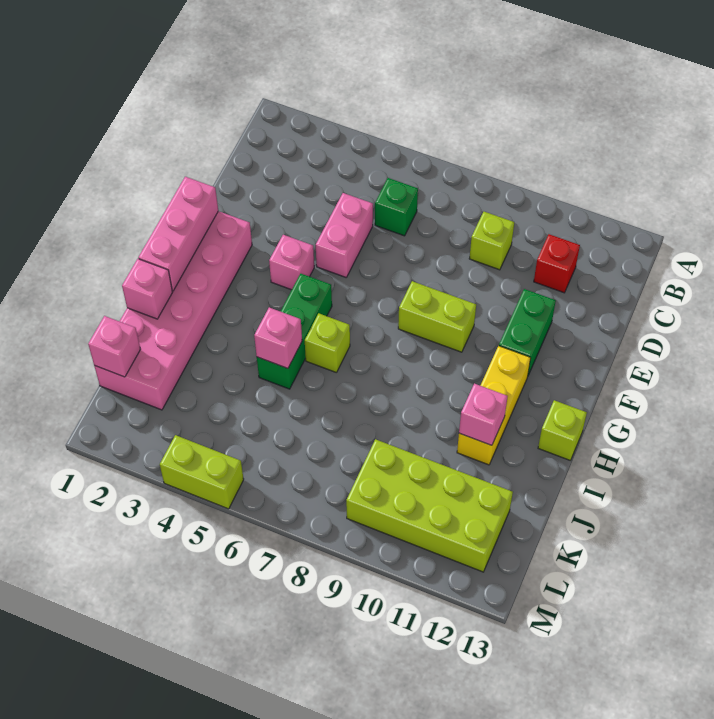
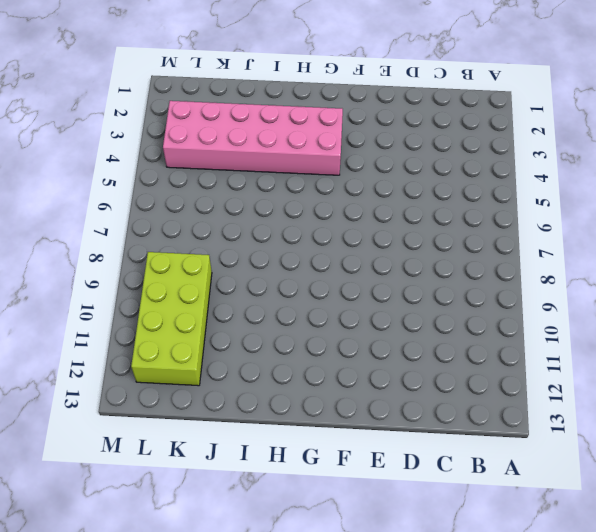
pink brick G3:L4 level 1 -> pink brick F1:K2 level 1
none -> green brick C6 level 1
none -> lime brick C9 level 1
none -> red brick C11 level 1

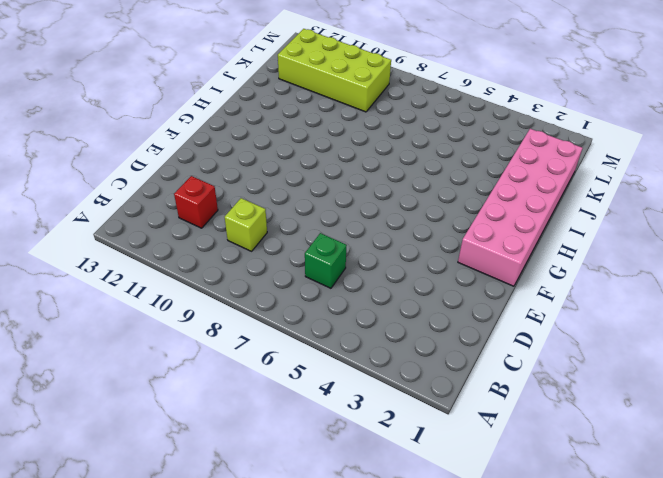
none -> pink brick D5:E5 level 1
none -> green brick E11:F11 level 1
none -> pink brick F4 level 1

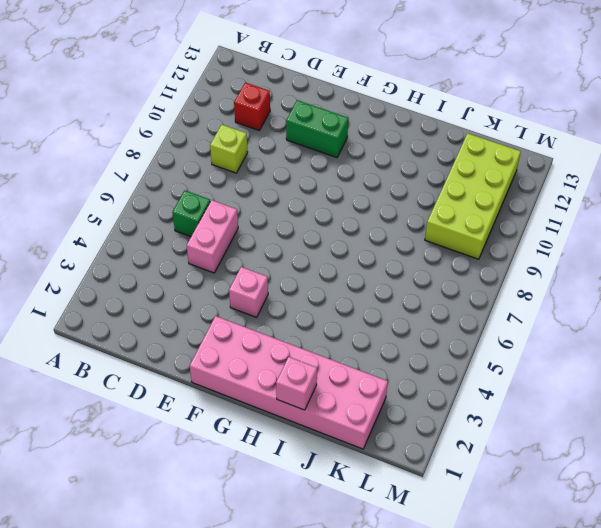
pink brick D5:D6 level 1 -> pink brick D5:E5 level 1
none -> lime brick F8:F9 level 1
none -> green brick G5:I5 level 1
none -> yellow brick G11:I11 level 1

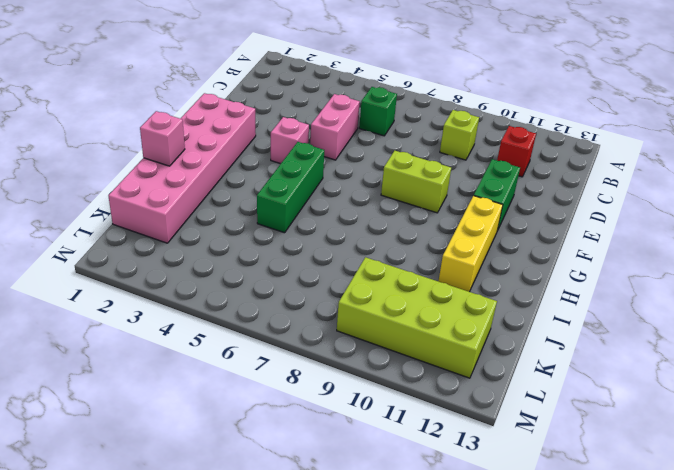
none -> lime brick H6 level 1
none -> lime brick H13 level 1
none -> lime brick M4:M5 level 1

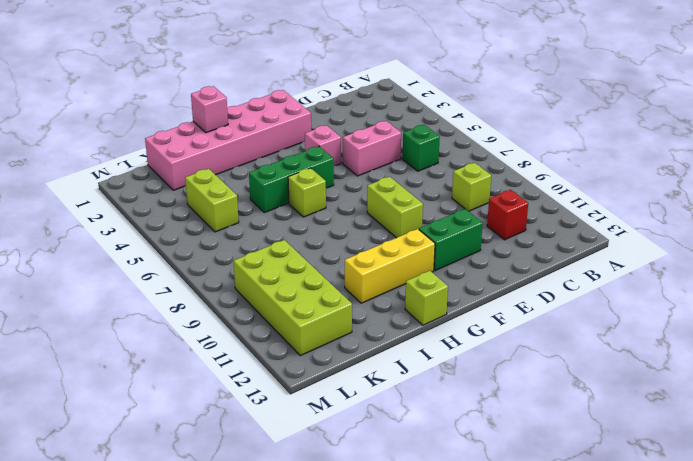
lime brick K4:K5 level 1 -> lime brick M4:M5 level 1
none -> pink brick F1:H1 level 2
none -> pink brick I5 level 2
none -> pink brick I11 level 2

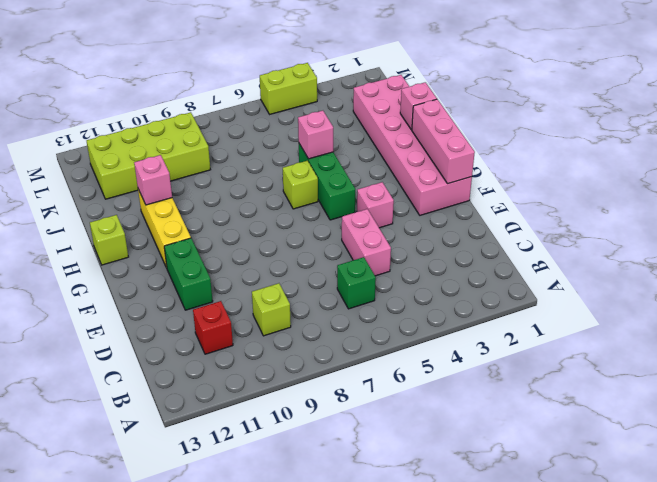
none -> lime brick F8:F9 level 1
none -> pink brick K1 level 2

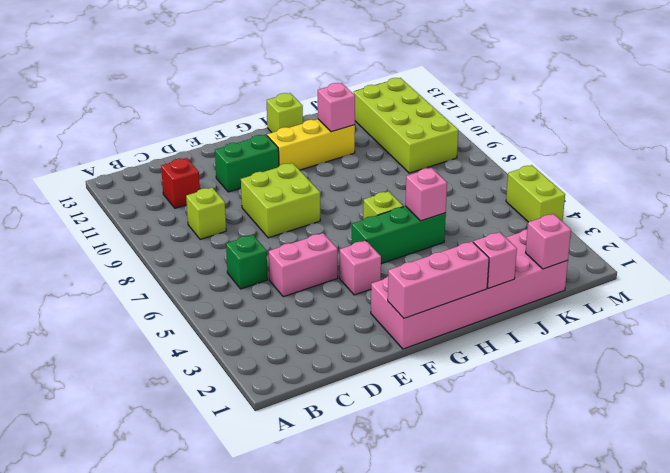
lime brick E8:F9 level 1 -> lime brick F8:F9 level 1

